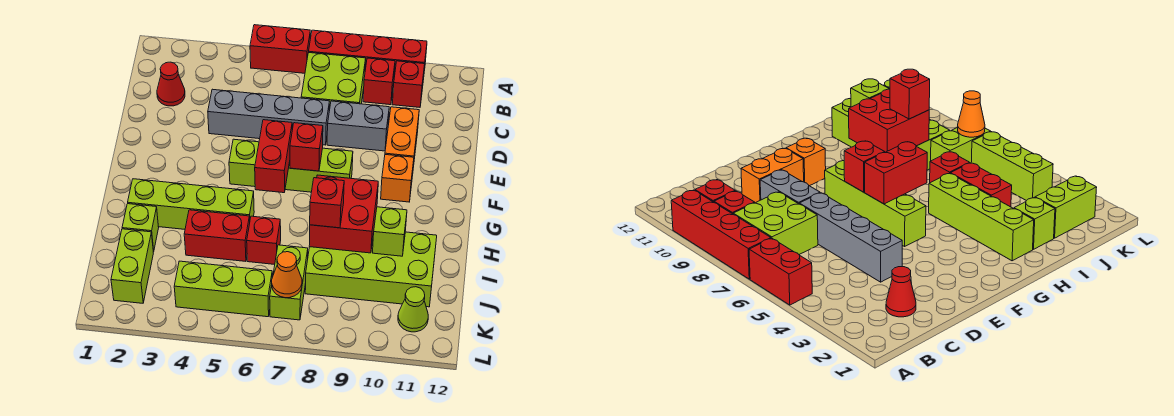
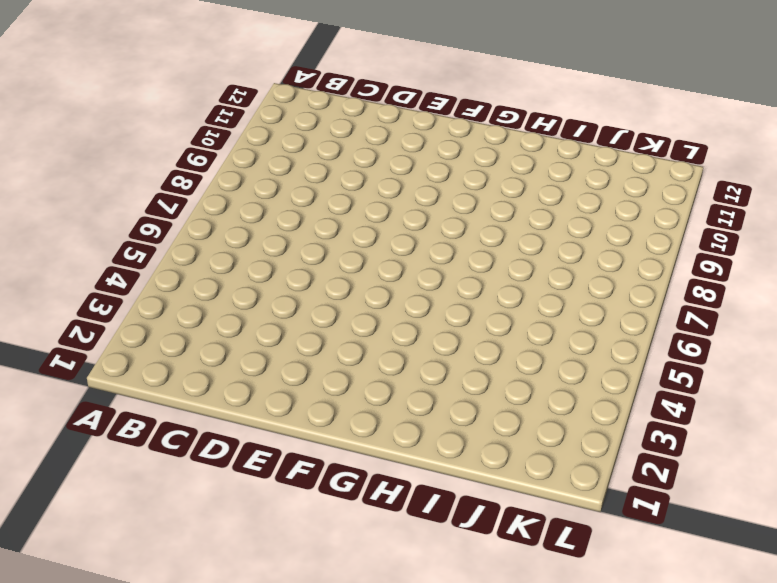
none -> red brick A5:A6 level 1
none -> red brick A7:A10 level 1
none -> lime brick B7:C8 level 1

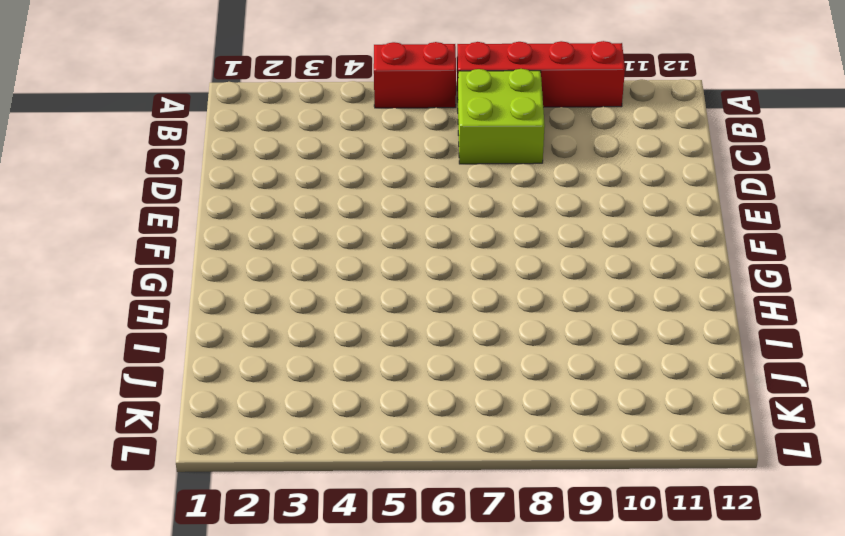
none -> red brick B9 level 1
none -> red brick B10 level 1
none -> red cone C2 level 1

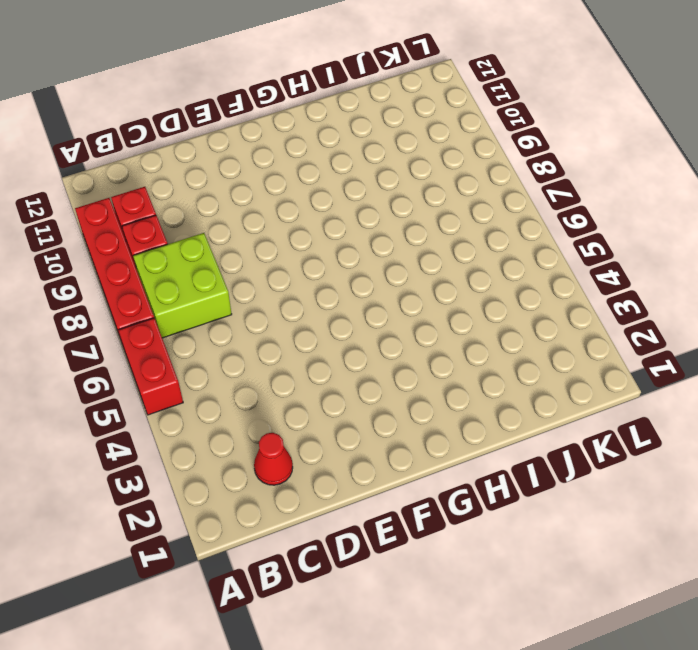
none -> grey brick D4:D7 level 1
none -> grey brick D8:D9 level 1
none -> orange brick D10:E10 level 1

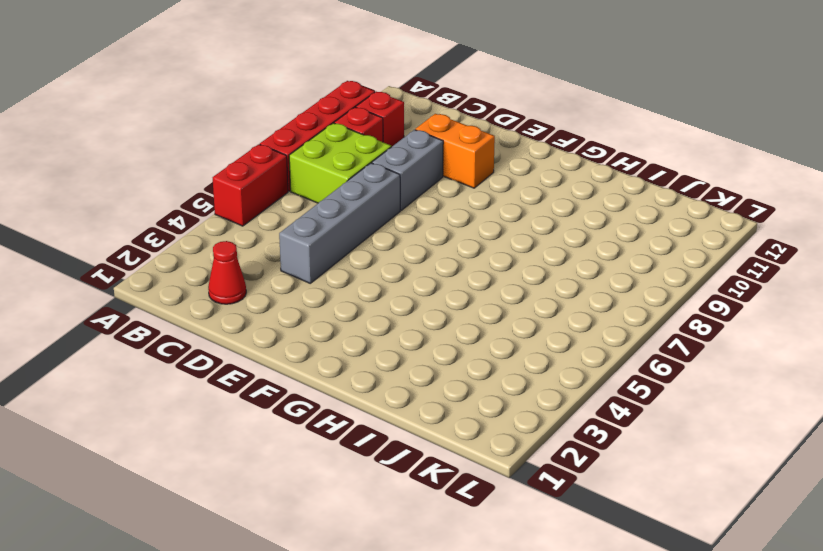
none -> lime brick F5:F8 level 1
none -> orange brick F10 level 1
none -> lime brick H2:H5 level 1

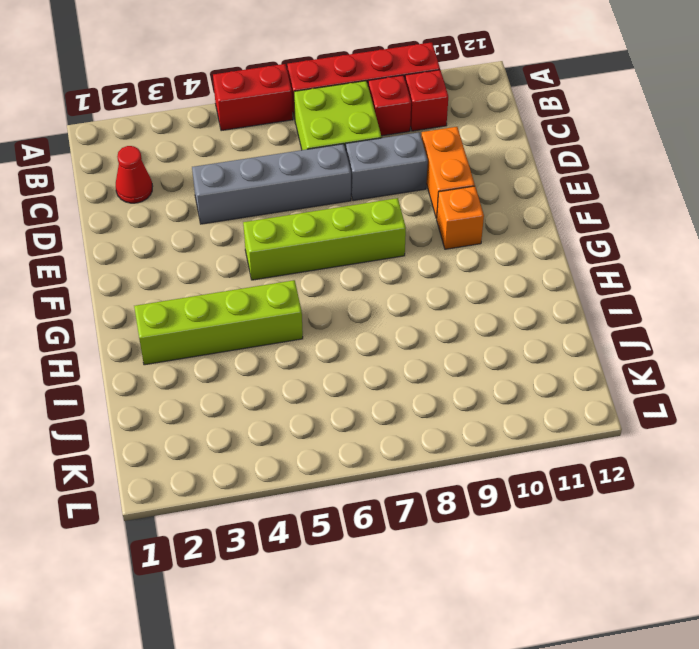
none -> lime brick I2 level 1
none -> red brick I4:I5 level 1
none -> red brick I6 level 1

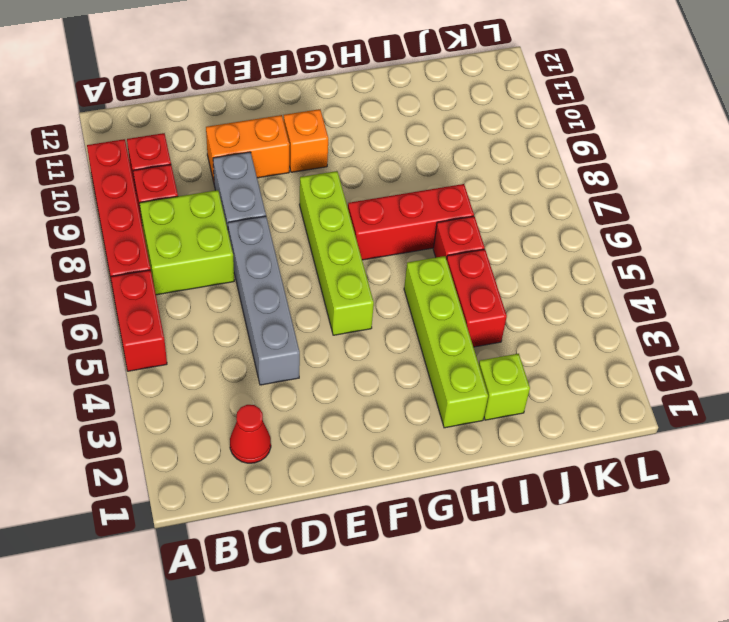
red brick G7:I7 level 1 -> none
none -> lime brick I8:J11 level 1
none -> lime brick J2:K2 level 1
none -> lime brick J7:K7 level 1

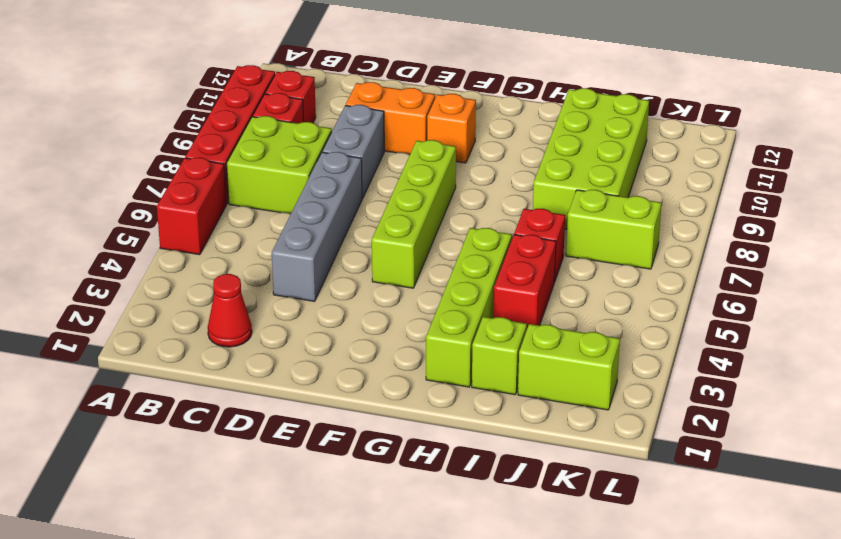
none -> lime brick K4:K6 level 1
none -> lime cone K11 level 1
none -> red brick F6:G6 level 2

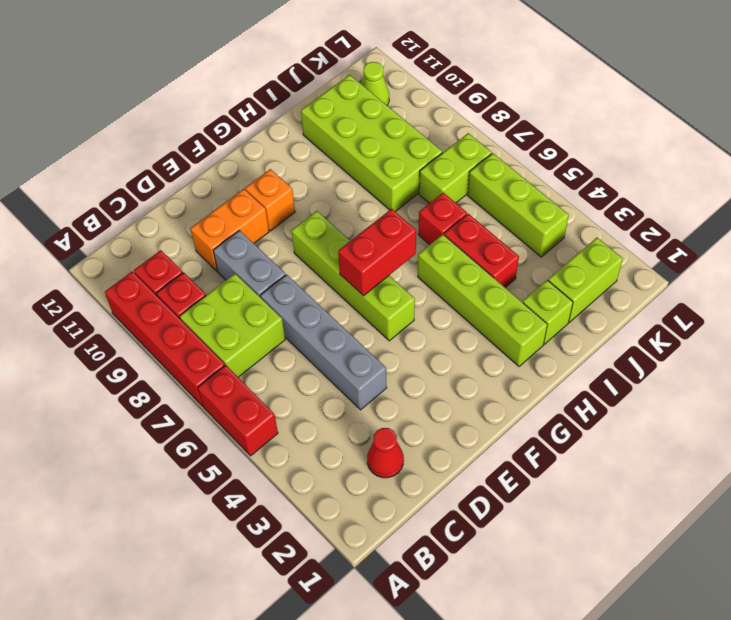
none -> red brick F7 level 2
none -> red brick H8:I9 level 2
none -> lime brick I10 level 2

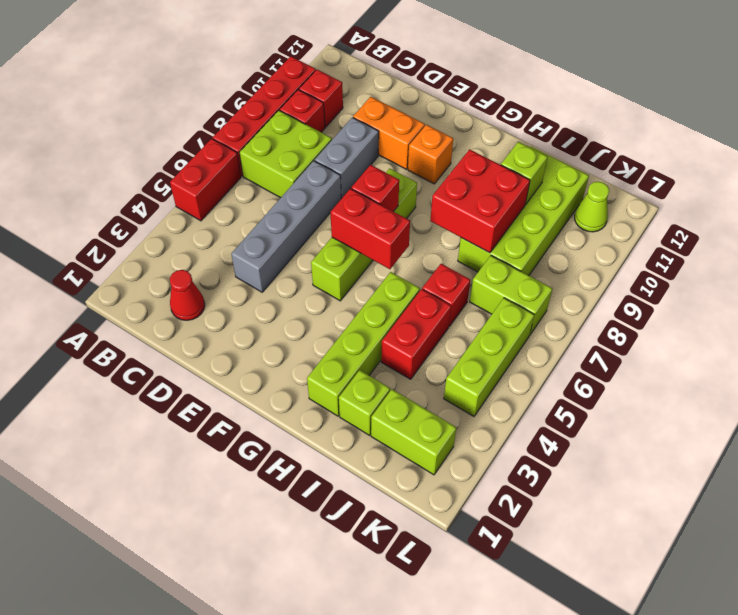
none -> orange cone K7 level 2
none -> red brick I8 level 3

